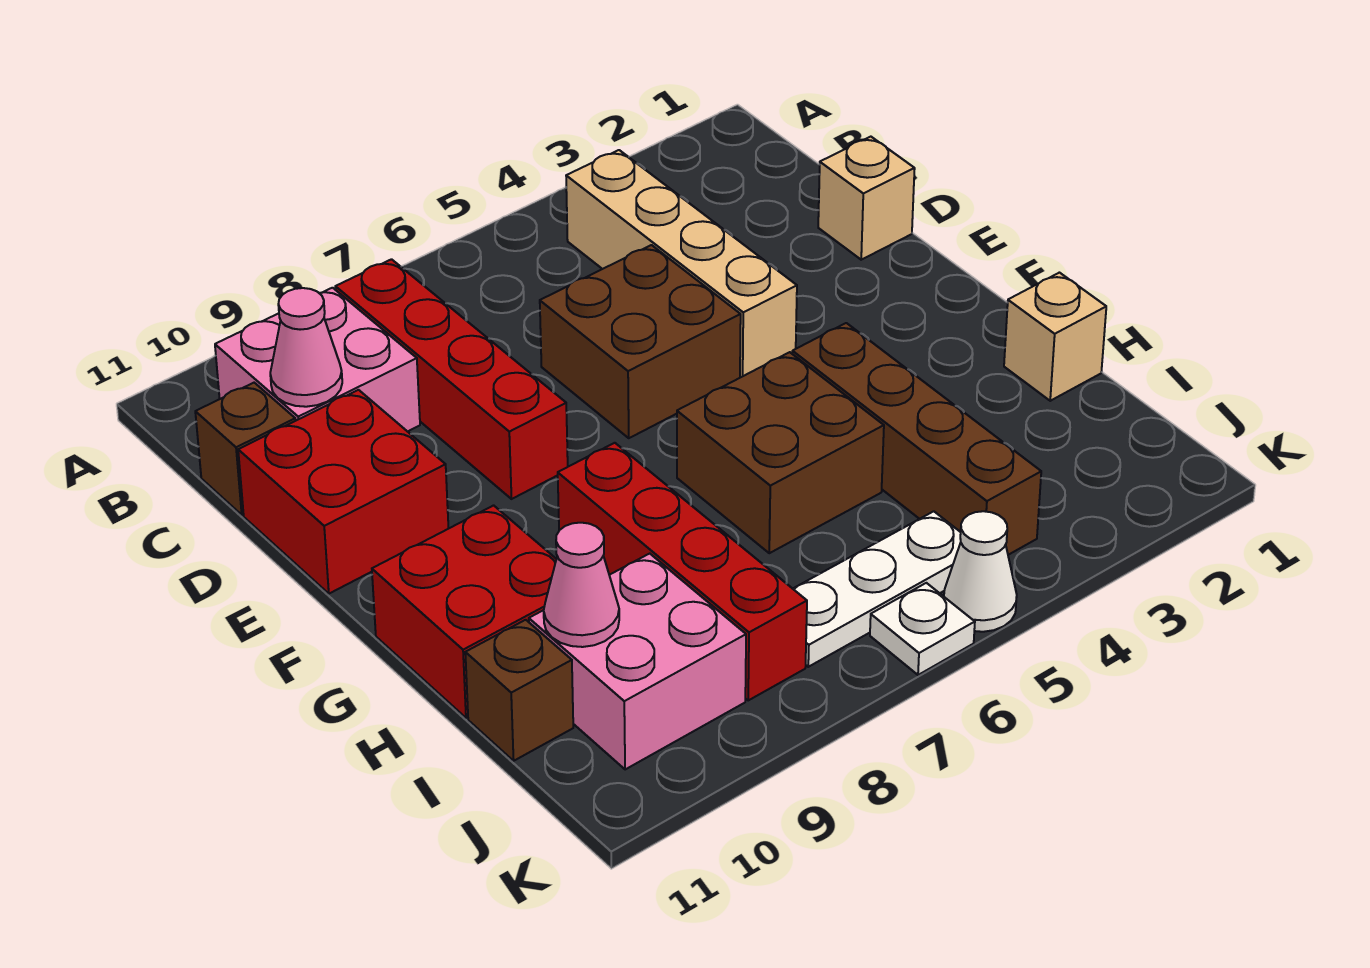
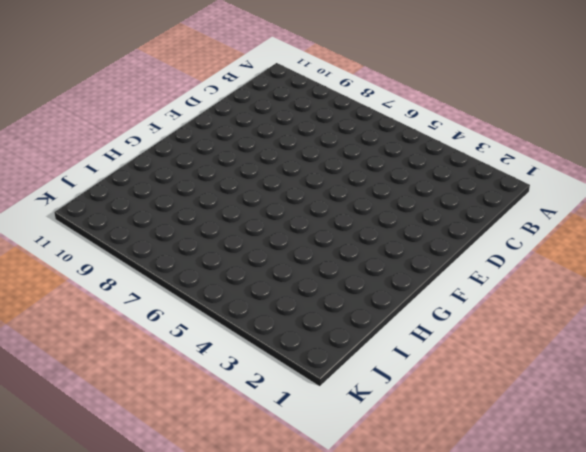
none -> tan brick B4:E4 level 1
none -> red brick B8:E8 level 1
none -> pink brick B9:C10 level 1

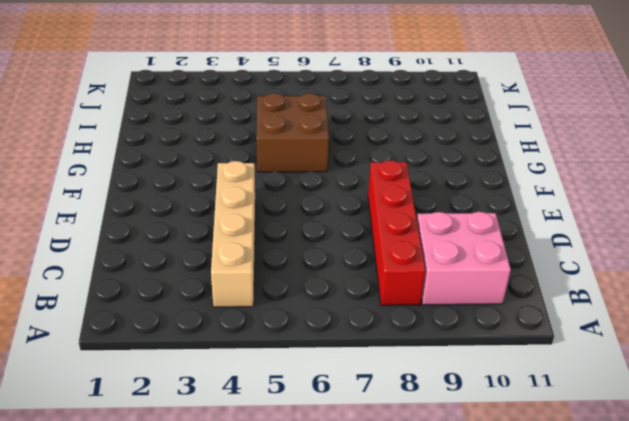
none -> brown brick C11 level 1
none -> tan brick D1 level 1
none -> brown brick D5:E6 level 1

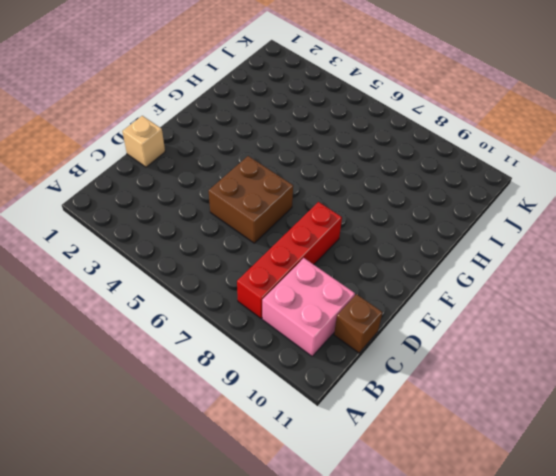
none -> tan brick B4:E4 level 1
none -> red brick D10:E11 level 1
none -> brown brick G4:J4 level 1

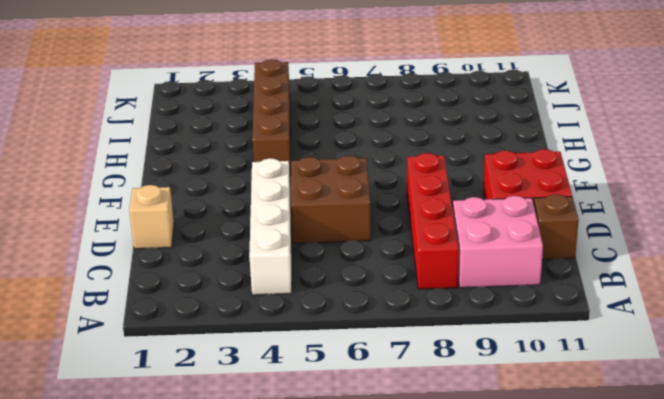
white brick B4:E4 level 1 -> tan brick B4:E4 level 1
none -> brown brick G5:H6 level 1
none -> red brick G8:J8 level 1
none -> red brick G10:H11 level 1

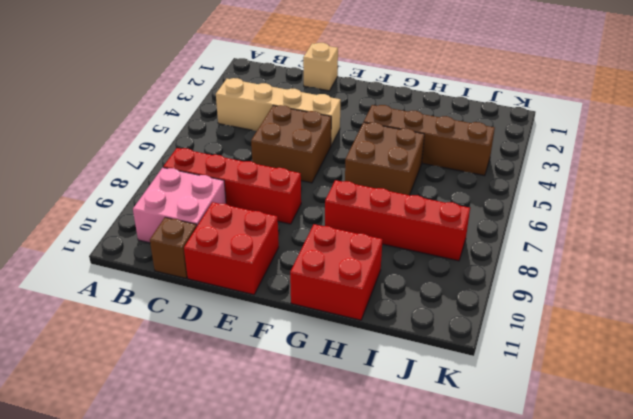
none -> tan brick H1 level 1
none -> pink brick I9:J10 level 1
none -> brown brick I11 level 1

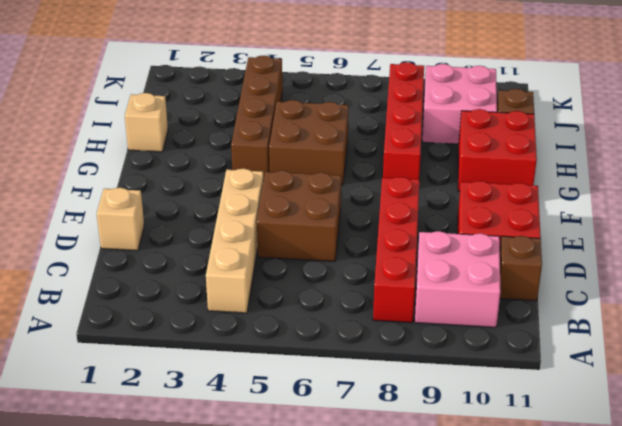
none -> white plate J5:J7 level 1
none -> white cone K5 level 1
none -> white plate K6 level 1

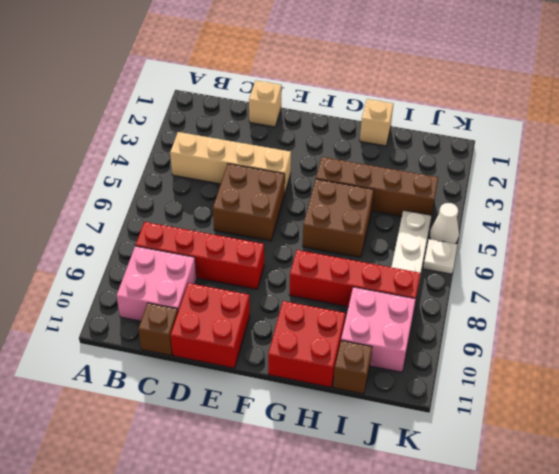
none -> pink cone C10 level 2
none -> pink cone I10 level 2

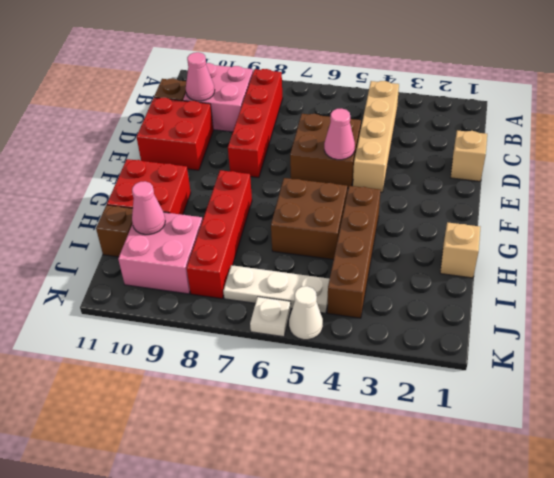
pink cone E5 level 2 -> none

